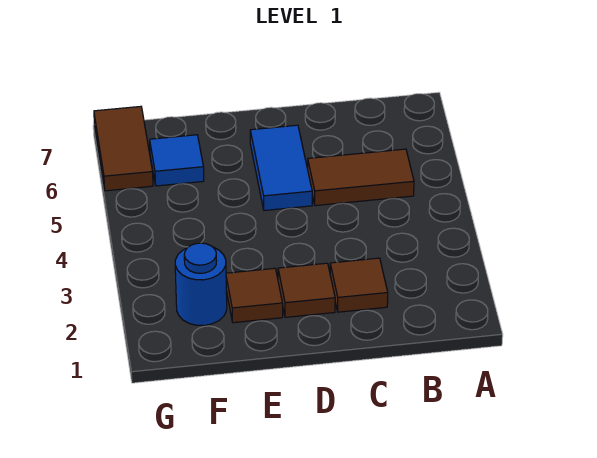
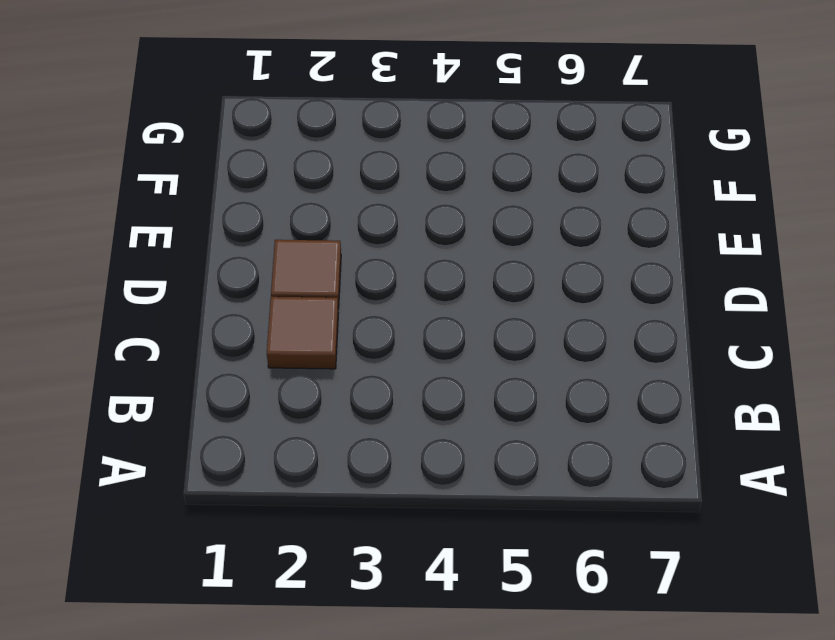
none -> brown tile B5:C5 level 1
none -> blue tile D5:D6 level 1

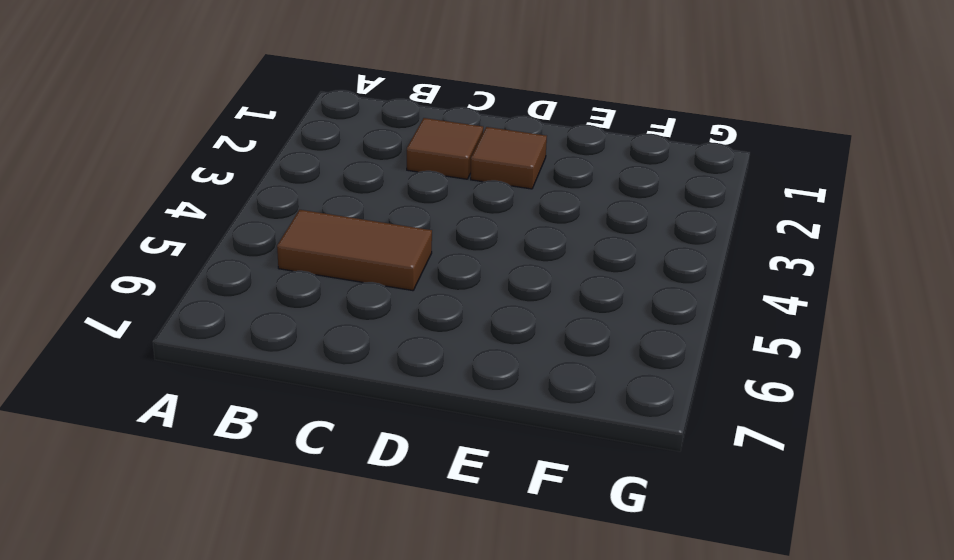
none -> blue tile D5:D6 level 1
none -> brown tile E2 level 1

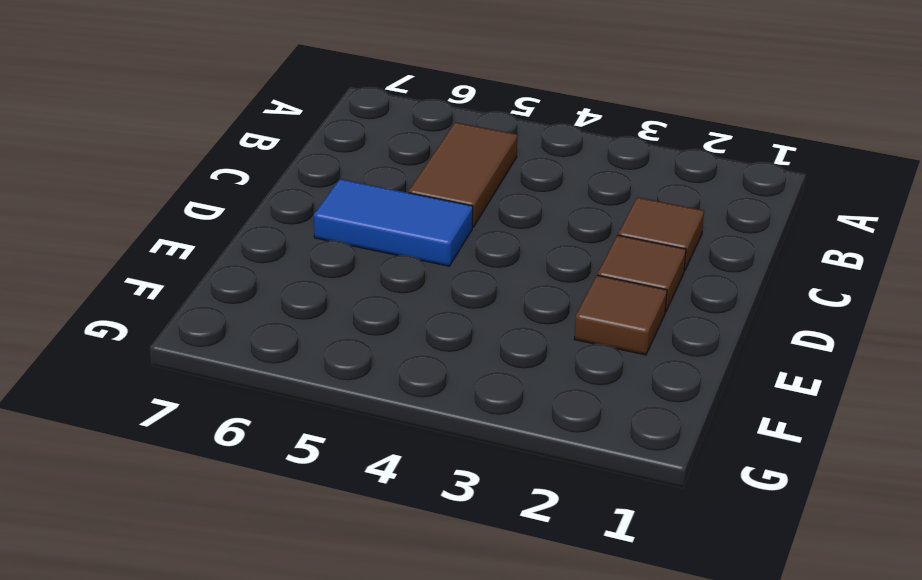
none -> blue round brick F2 level 1
none -> blue tile F6 level 1

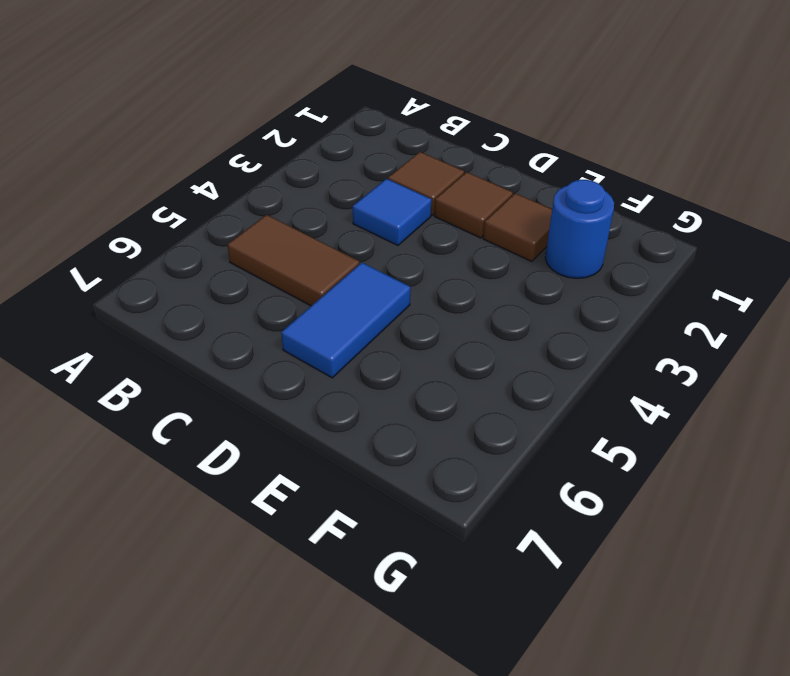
blue tile C3 level 1 -> blue tile F6 level 1
none -> brown tile G6:G7 level 1

